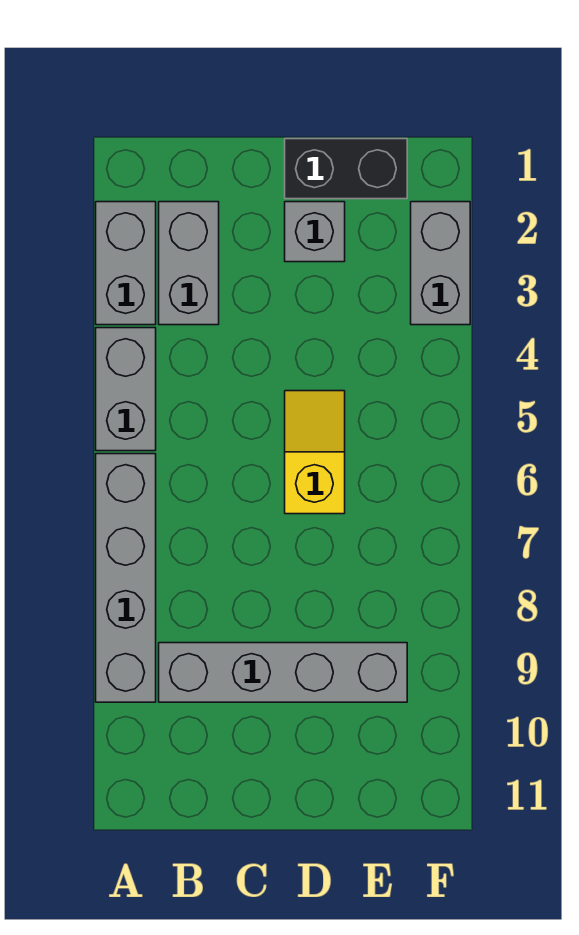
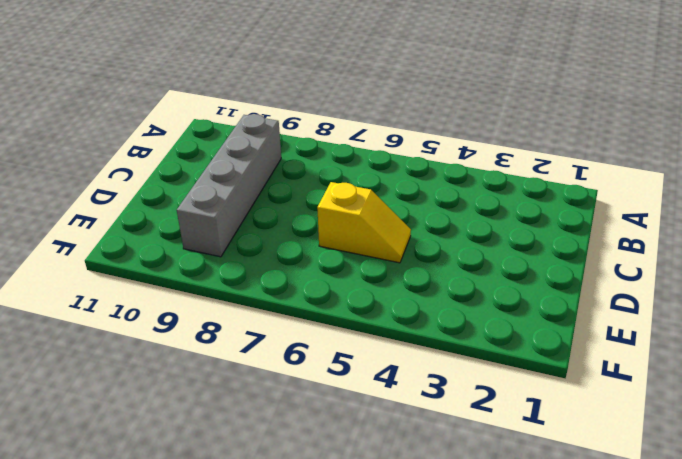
none -> grey brick A2:A3 level 1
none -> grey brick A4:A5 level 1

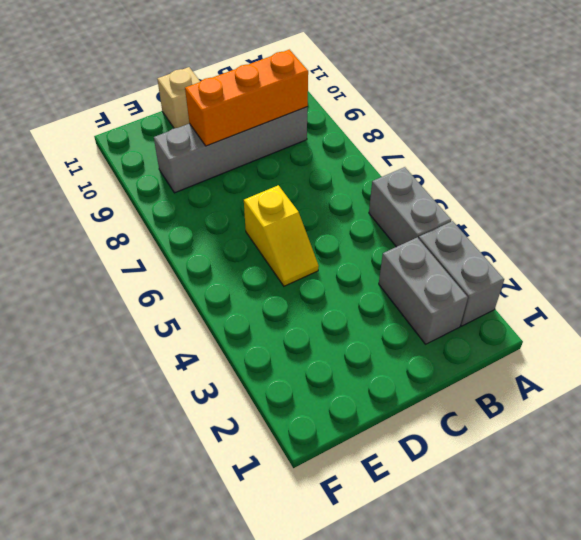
orange brick B9:D9 level 2 -> none
tan brick D11 level 1 -> none
none -> grey brick A6:A9 level 1
none -> black brick D1:E1 level 1

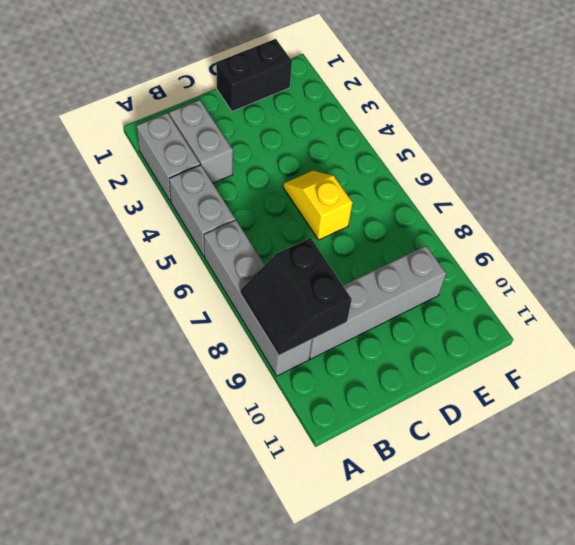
black slope A8:B9 level 2 top B -> none
none -> grey brick D2 level 1
none -> grey brick F2:F3 level 1

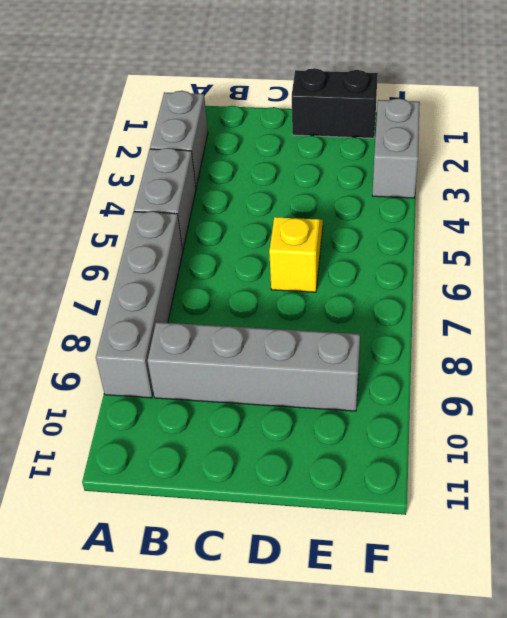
none -> grey brick B2:B3 level 1
none -> grey brick D2 level 1

